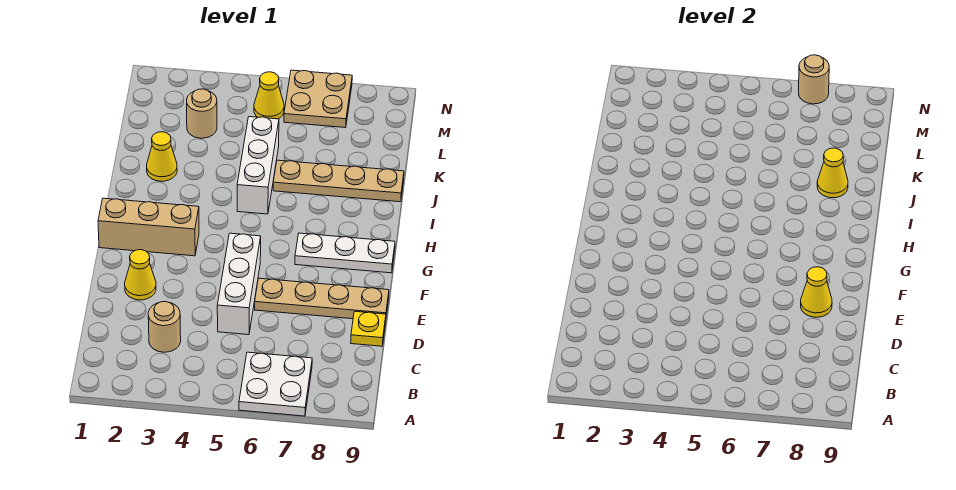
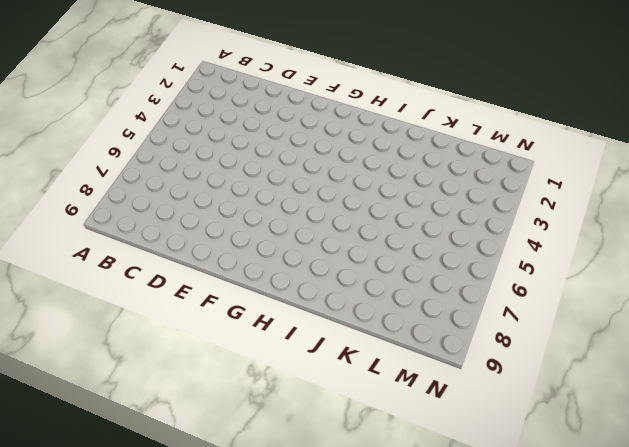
none -> white plate A6:B7 level 1
none -> tan round brick C3 level 1
none -> white brick D5:F5 level 1

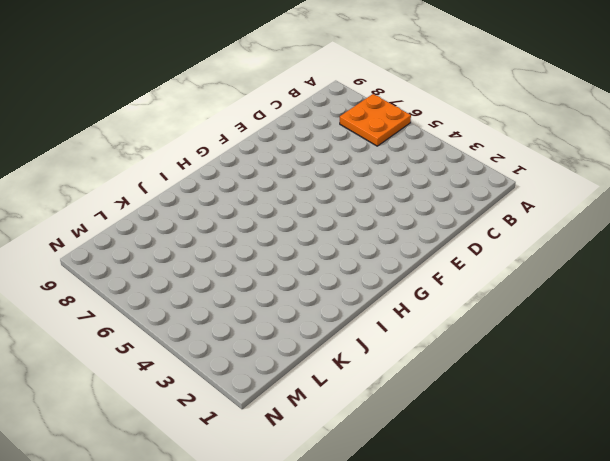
orange plate A6:B7 level 1 -> white plate A6:B7 level 1
none -> tan round brick C3 level 1
none -> white brick D5:F5 level 1
none -> yellow plate D9 level 1

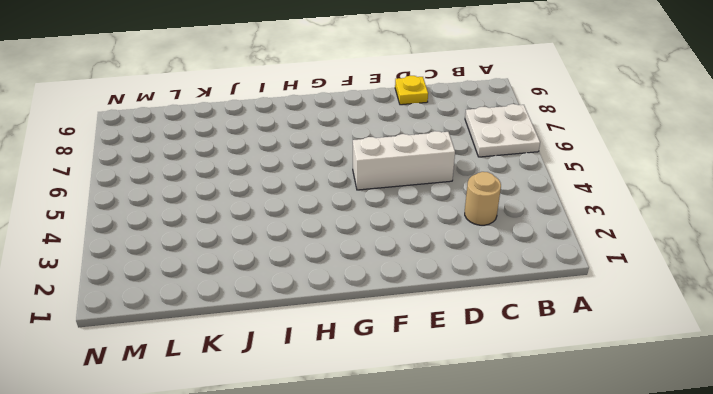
none -> yellow cone E2 level 1
none -> tan plate E6:E9 level 1
none -> tan brick G1:G3 level 1

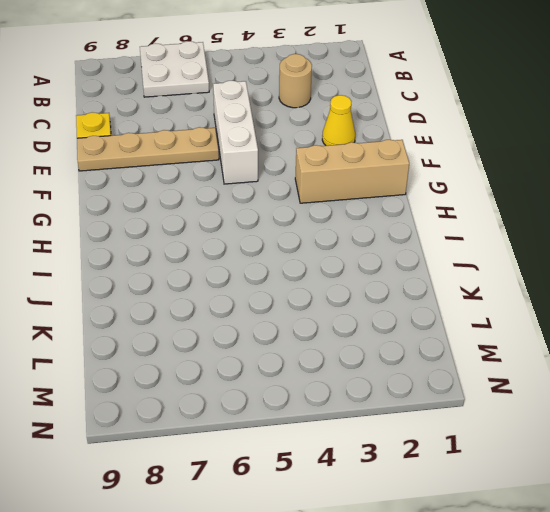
none -> white plate G7:G9 level 1
none -> white brick I5:K5 level 1
none -> yellow cone J2 level 1

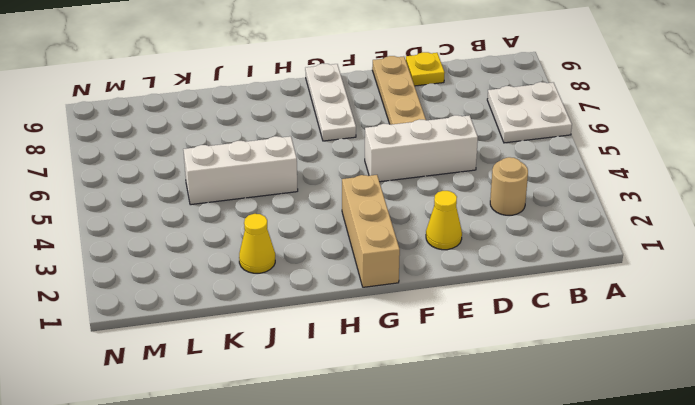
none -> tan plate J6:J9 level 1
none -> tan round brick L3 level 1
none -> yellow cone M5 level 1

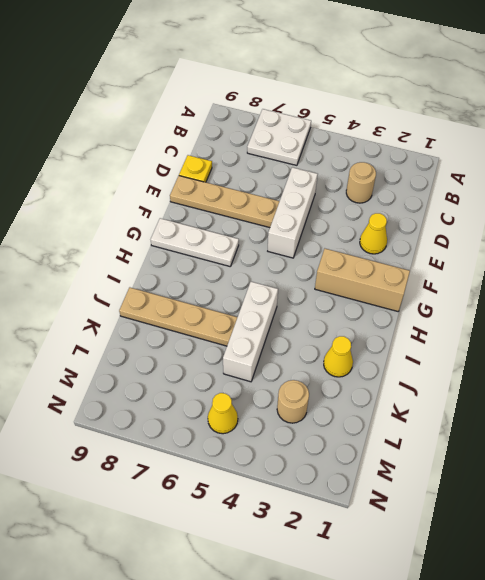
none -> tan plate M6:N7 level 1
none -> yellow cone E8 level 2
none -> yellow cone J8 level 2

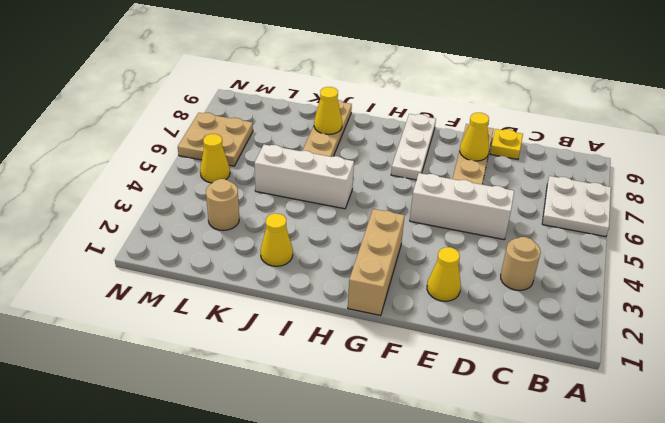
none -> tan round brick N7 level 2

